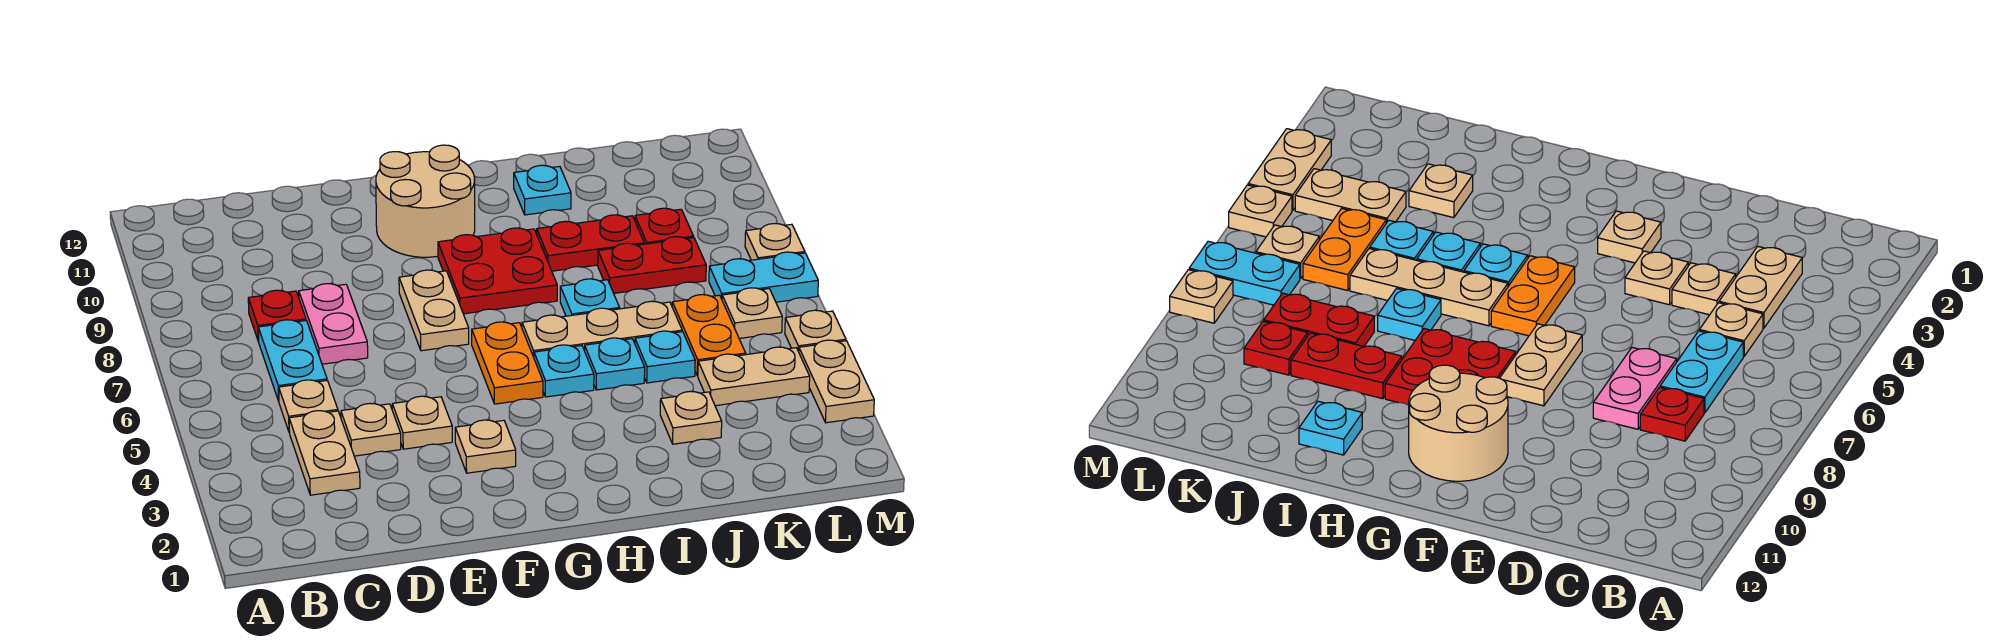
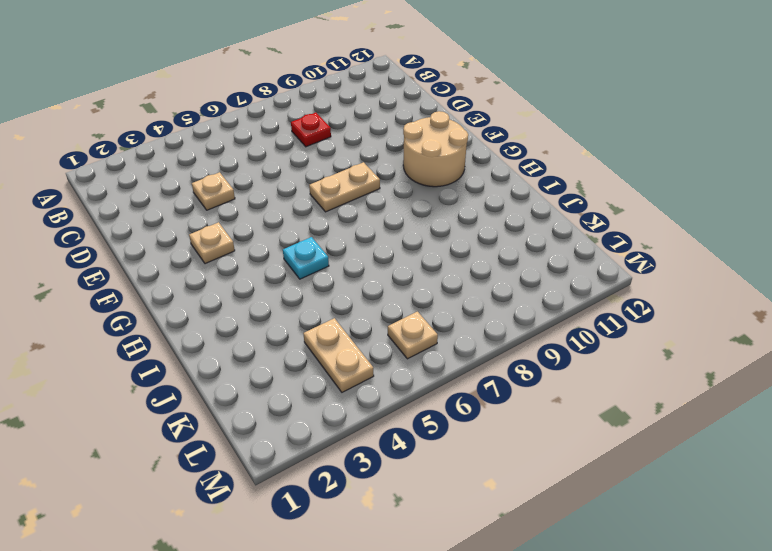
none -> tan plate C3:C4 level 1
none -> tan plate C5 level 1
none -> cyan plate C6:C7 level 1

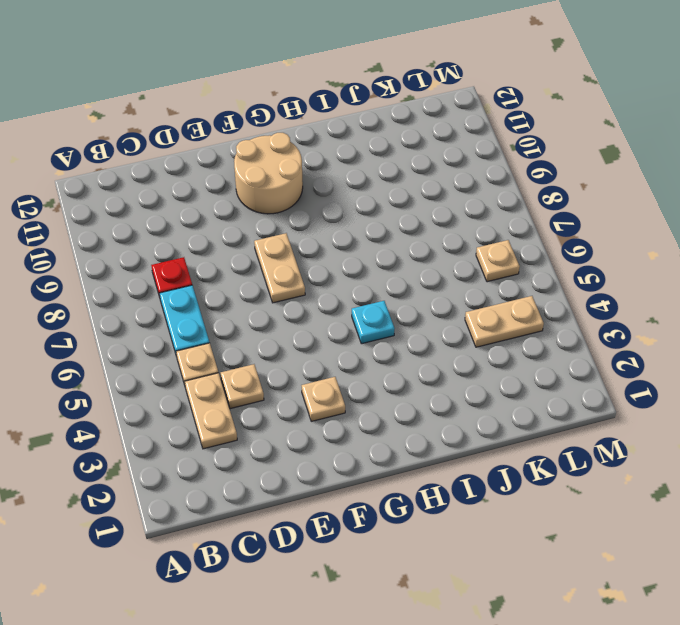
none -> pink plate D7:D8 level 1
none -> tan plate E4 level 1
none -> orange plate G5:G6 level 1

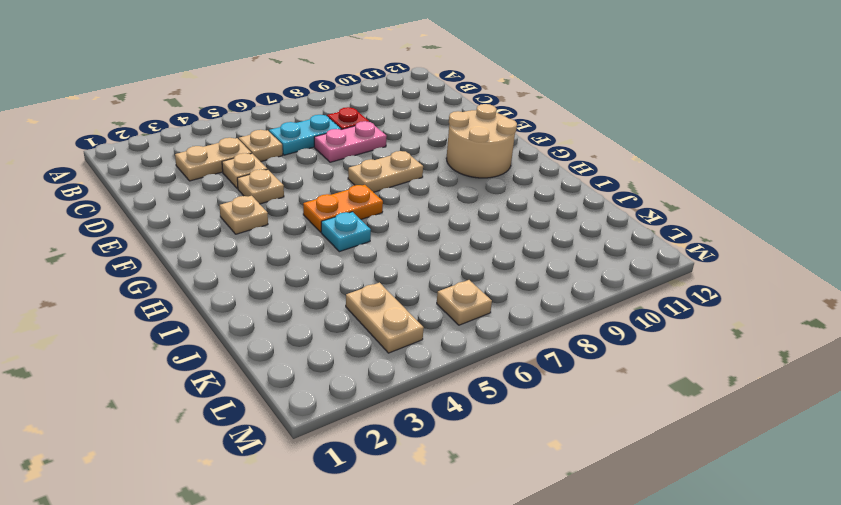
none -> red plate G8:H9 level 1
none -> tan plate H6:J6 level 1
none -> cyan plate I5 level 1

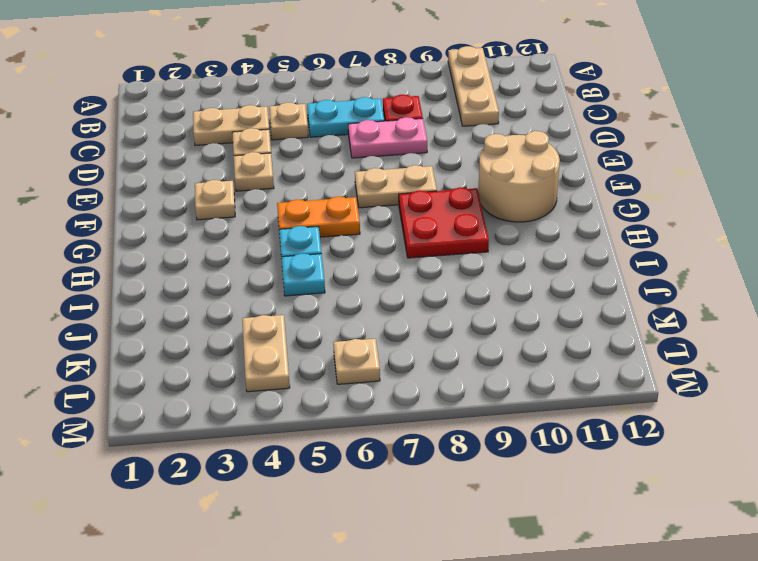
tan plate A10:C10 level 1 -> tan plate H6:J6 level 1
none -> cyan plate I7 level 1
none -> red plate I9:J9 level 1
none -> cyan plate I11 level 1

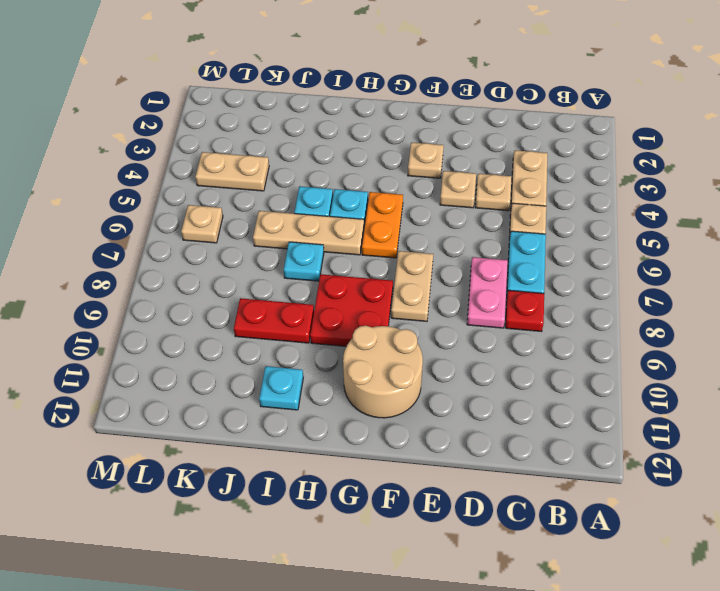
none -> tan plate J3 level 1
none -> cyan plate J5 level 1
none -> red plate J8:K8 level 1

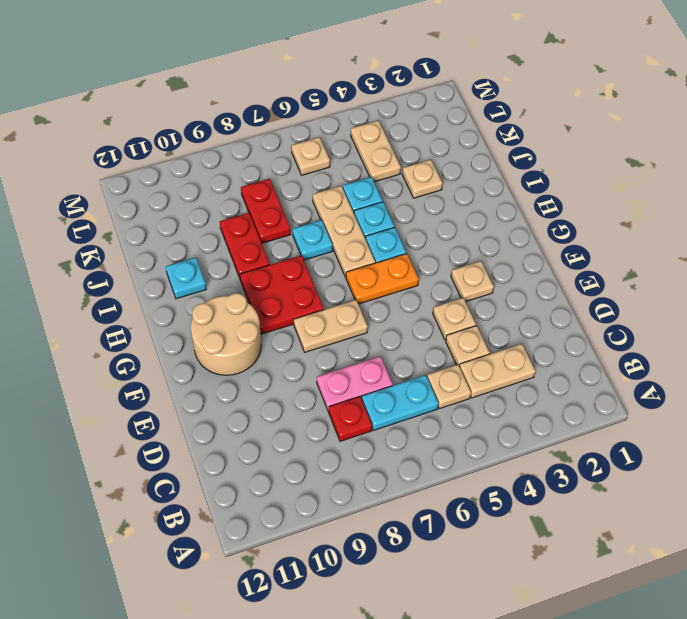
none -> orange plate K5:K6 level 1
none -> red plate K9 level 1
none -> cyan plate L7:M7 level 1

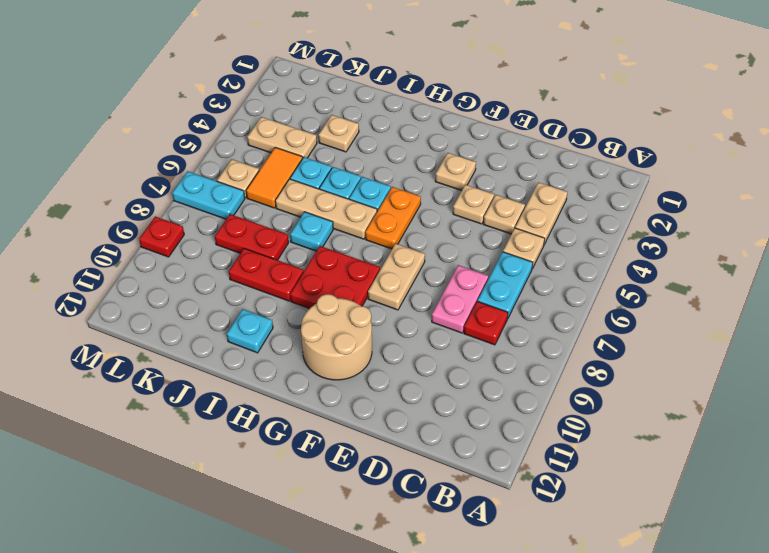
orange tile K5:K6 level 1 -> orange plate K5:K6 level 1
red plate M9 level 1 -> red plate K9 level 1
none -> tan plate M3:M4 level 1
none -> tan plate M5 level 1
none -> tan plate M8 level 1

